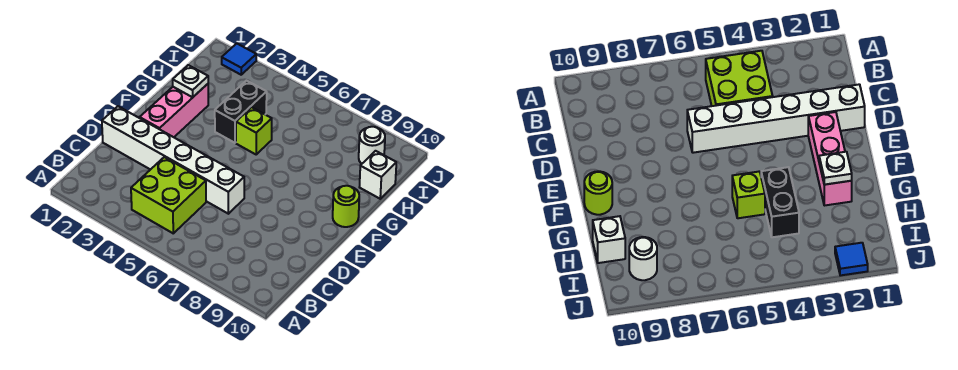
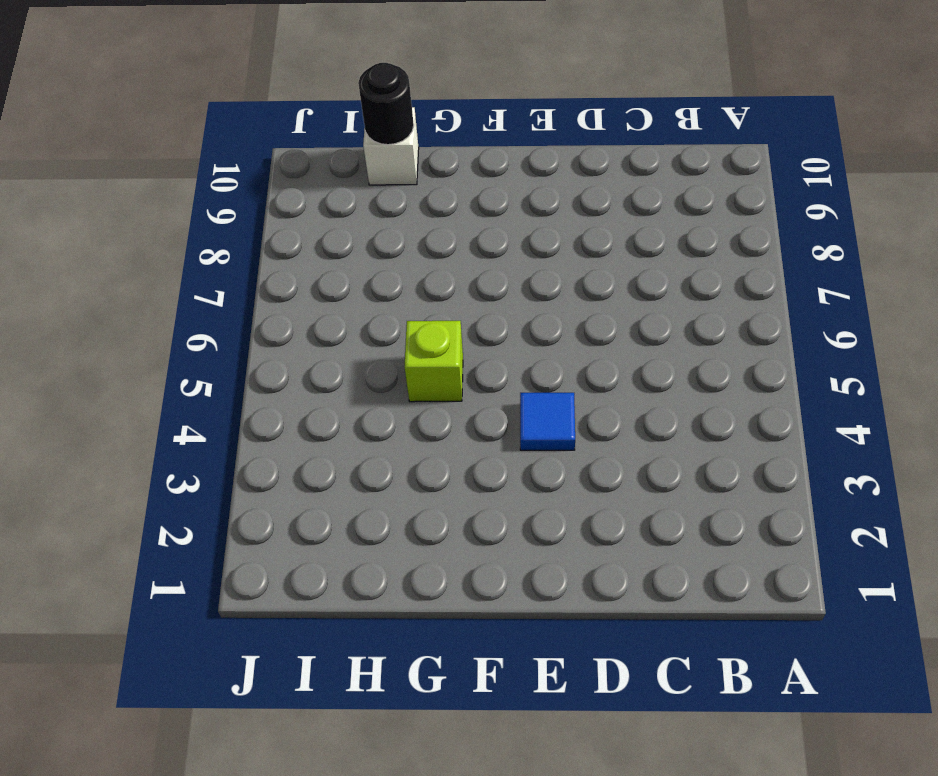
blue tile E4 level 1 -> blue tile J2 level 1
black round brick H10 level 2 -> none
none -> lime brick B4:C5 level 1
none -> white brick D1:D6 level 1

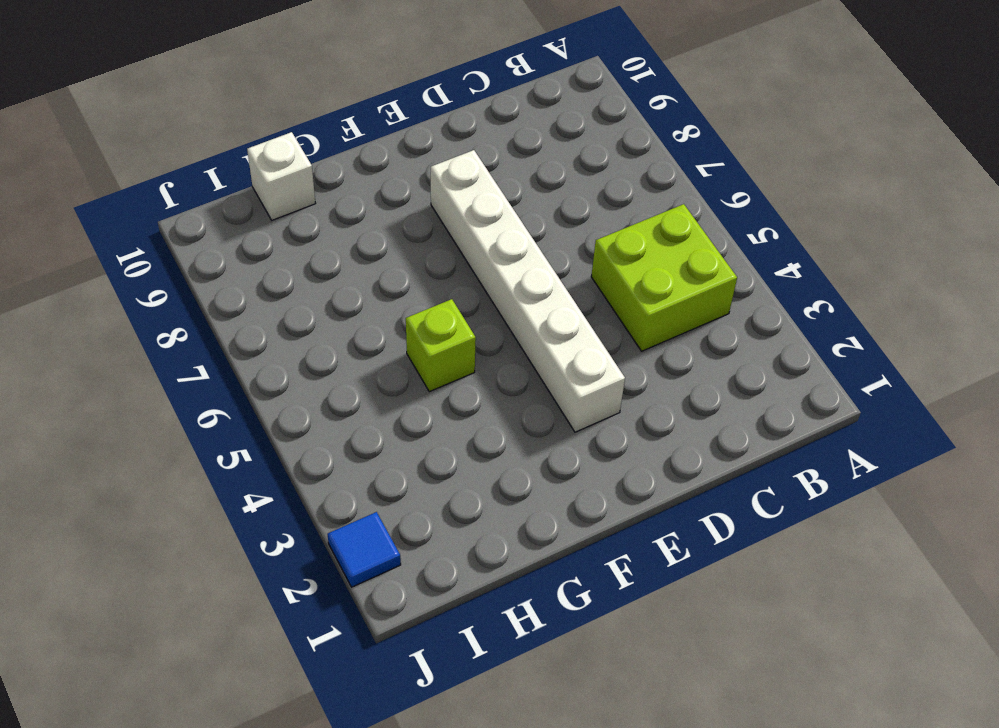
white brick E3:E8 level 1 -> white brick D1:D6 level 1
none -> pink brick E2:G2 level 1
none -> lime round brick F10 level 1

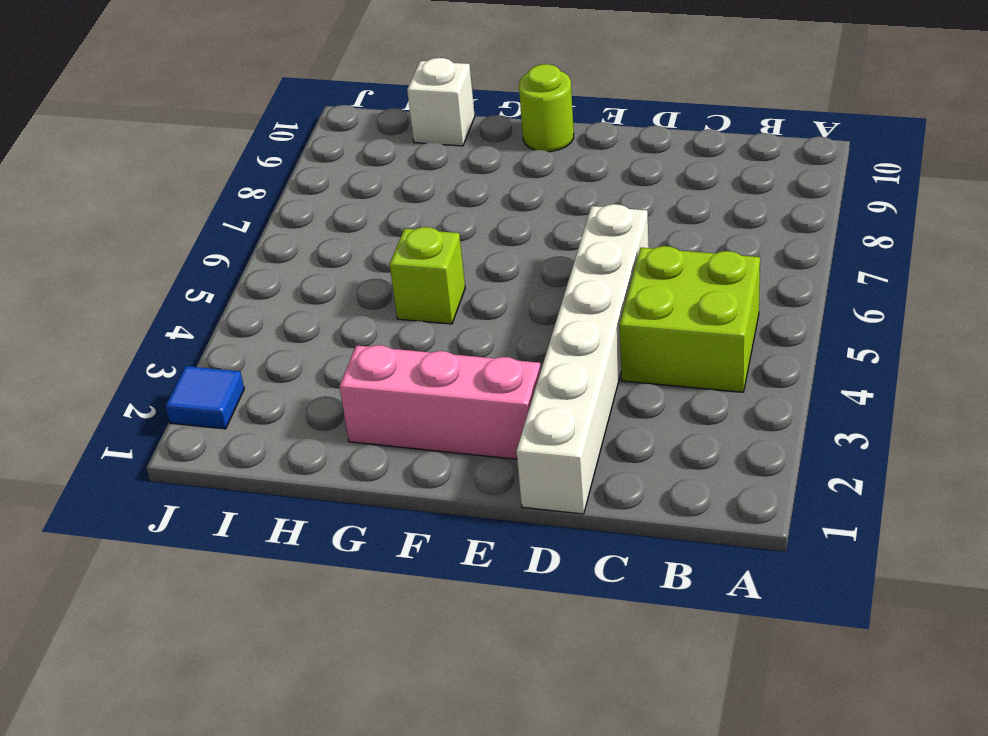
none -> black brick G4:H4 level 1
none -> white round brick I9 level 1

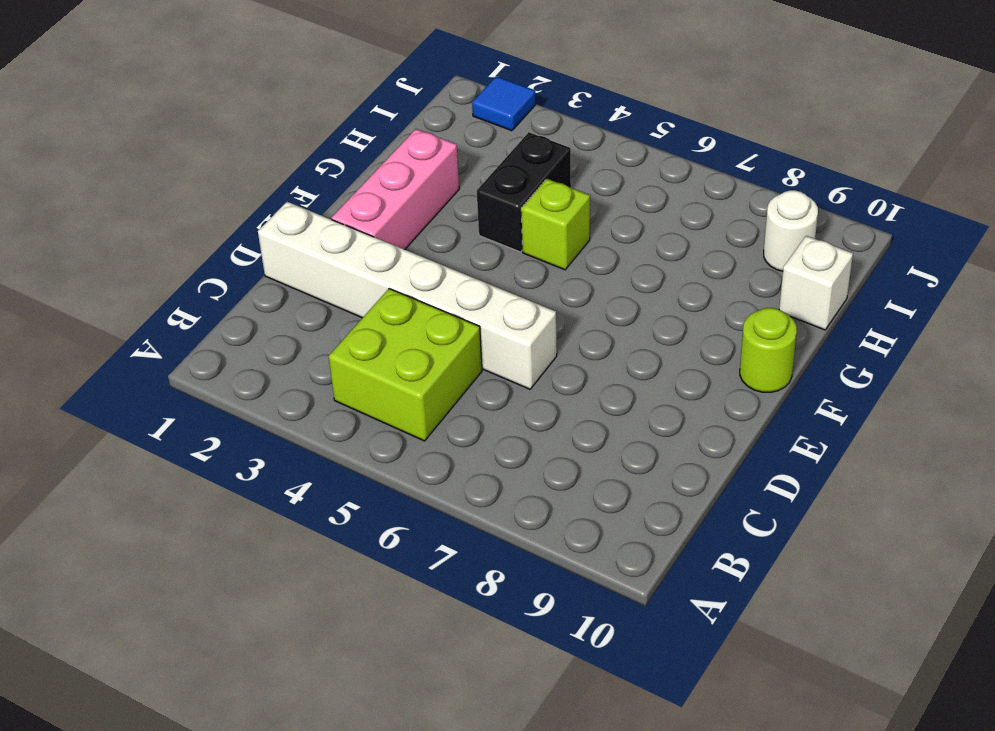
none -> white plate G2 level 2

